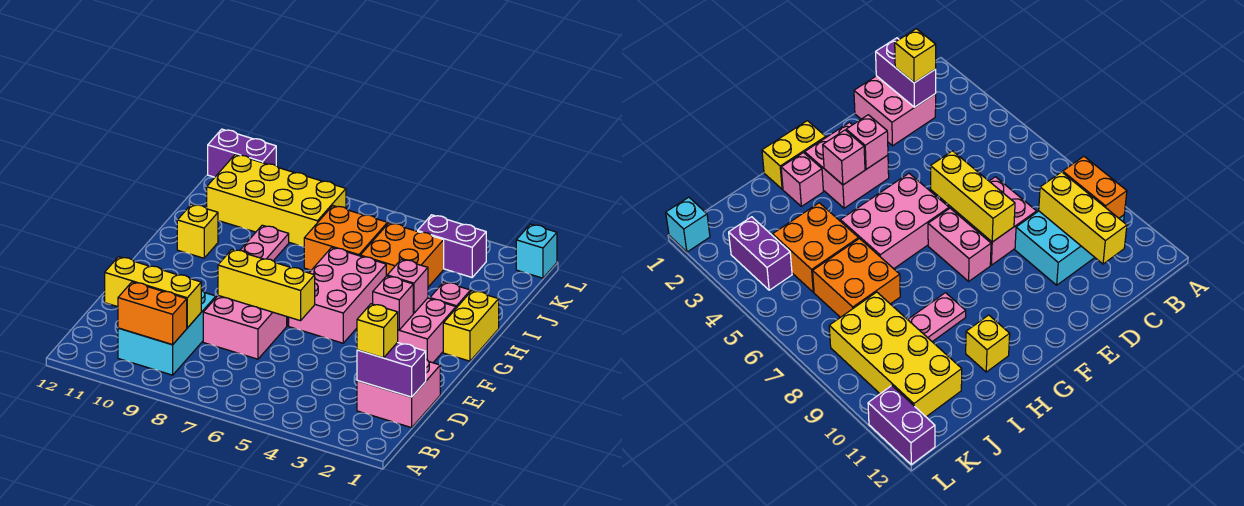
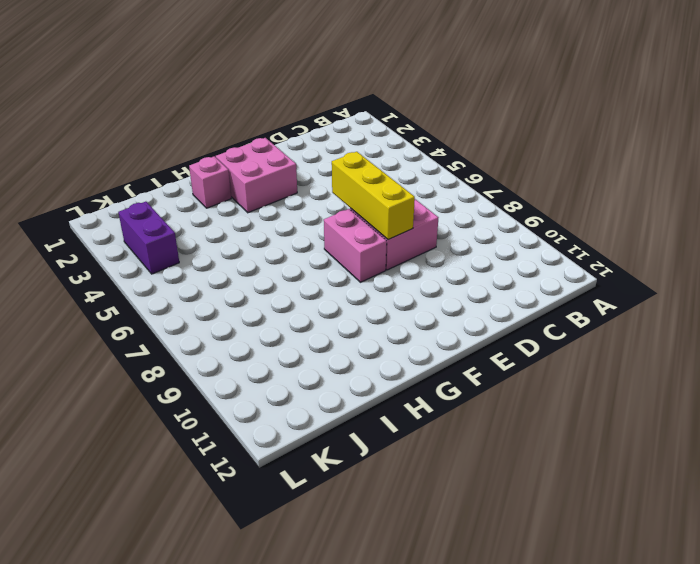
none -> cyan brick B9:D10 level 1
none -> pink brick C1:D2 level 1
none -> pink brick F5:H6 level 1

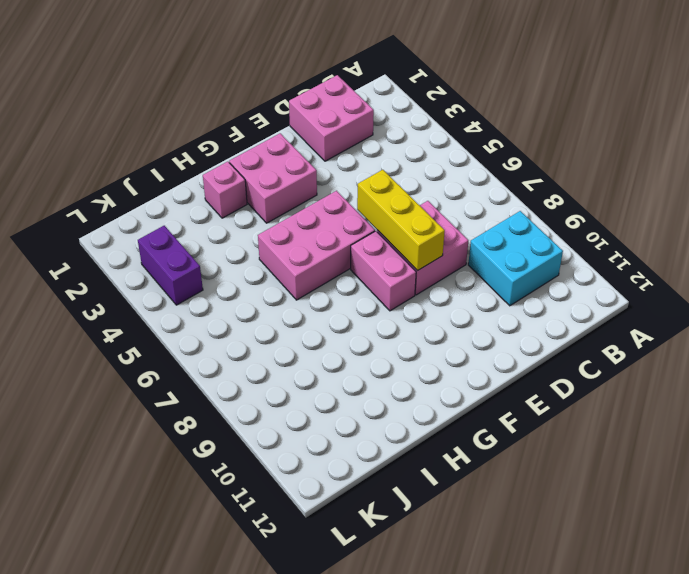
cyan brick B9:C10 level 1 -> cyan brick B9:D10 level 1
none -> yellow brick G1:H1 level 1
none -> pink plate H9:I9 level 1
none -> yellow brick H11 level 1

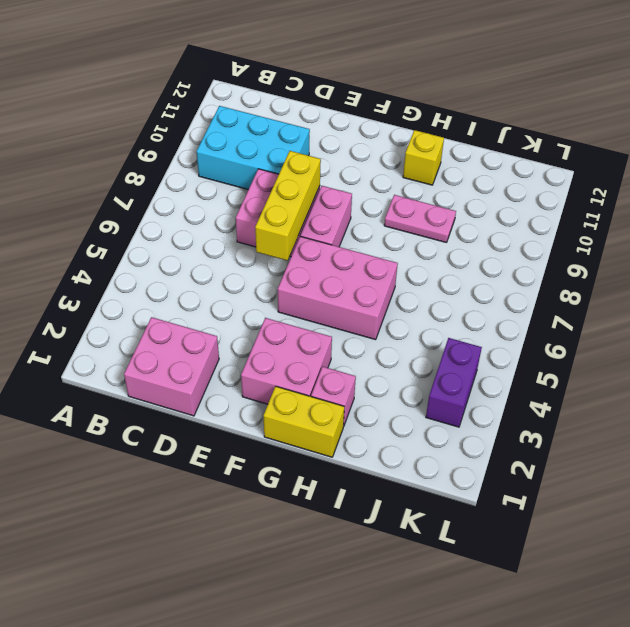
none -> orange brick I4:J5 level 1
none -> orange brick I6:J7 level 1
none -> yellow brick J8:K11 level 1

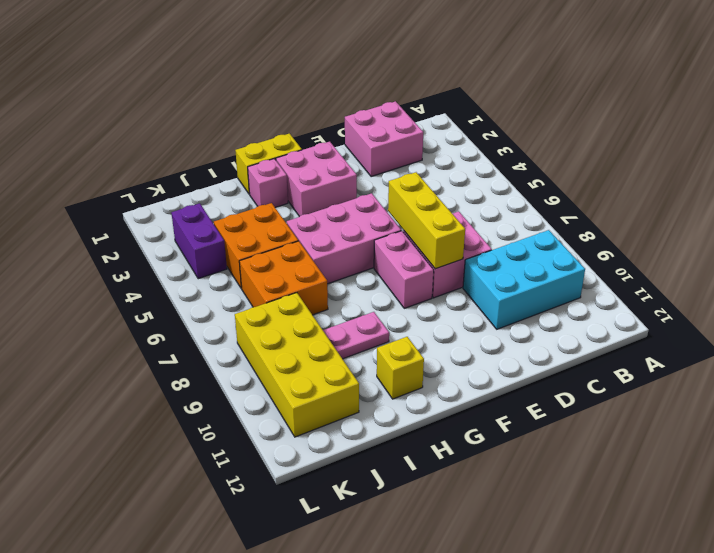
none -> cyan brick L1 level 1
none -> purple brick L11:L12 level 1
none -> orange brick B9:B10 level 2

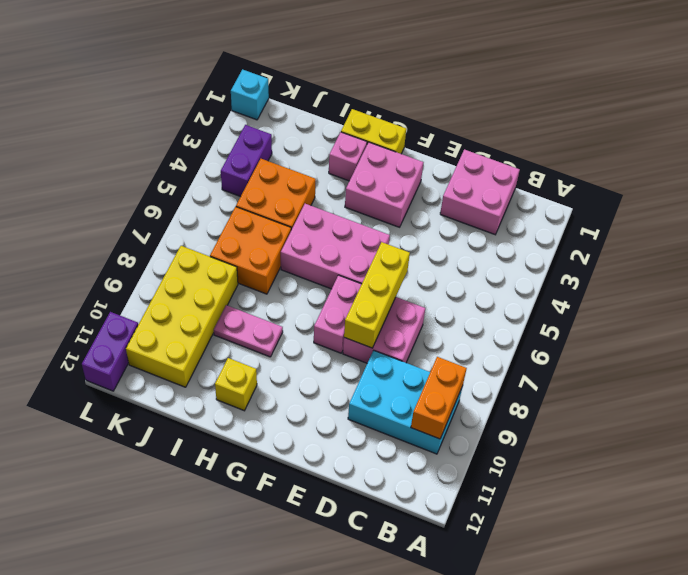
none -> purple brick C1:C2 level 2
none -> yellow brick C9:C11 level 2
none -> pink brick F3 level 2

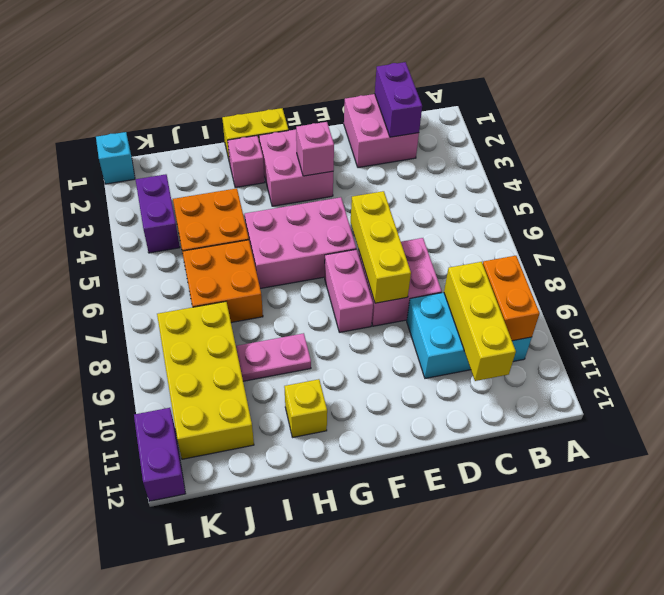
none -> pink brick G3 level 2
none -> yellow brick C2 level 3

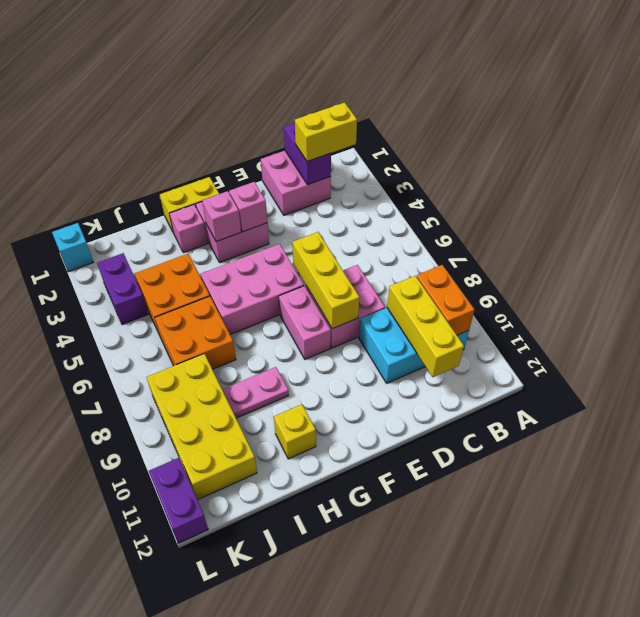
yellow brick B2:C2 level 3 -> yellow brick C2 level 3

